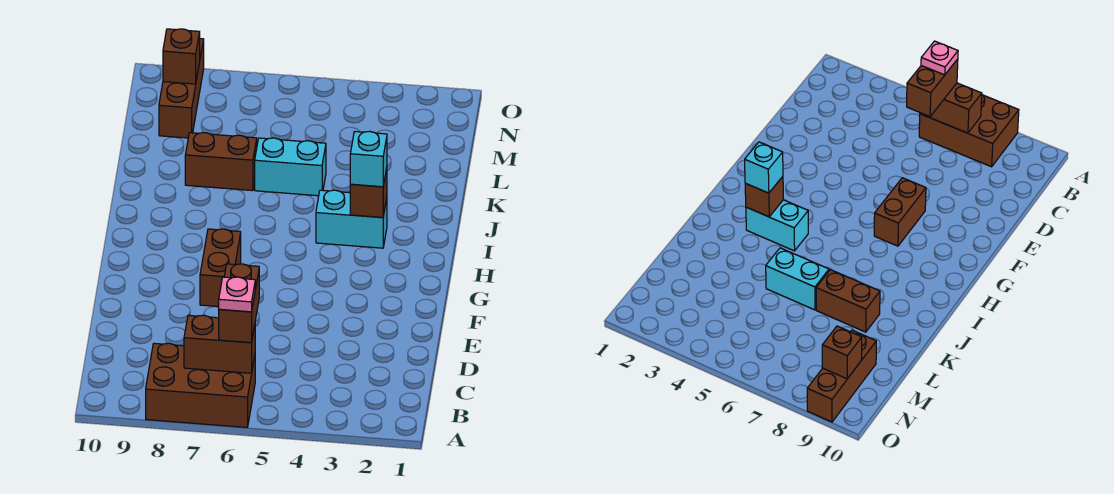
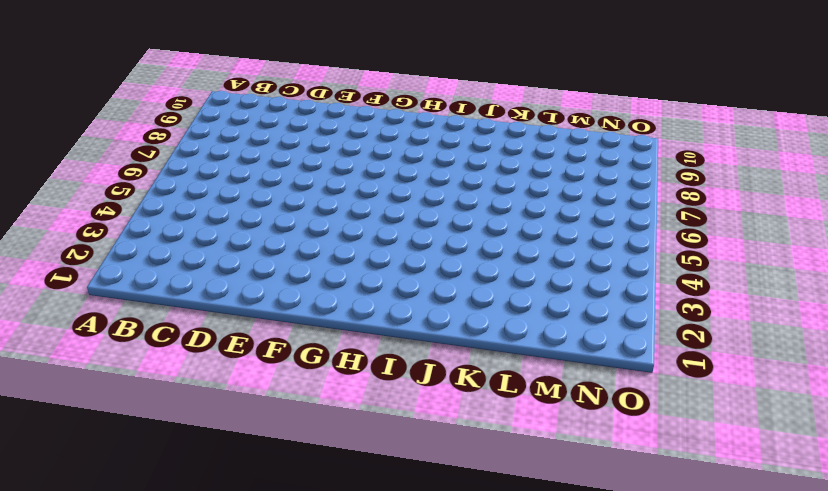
none -> brown brick A6:B8 level 1
none -> brown brick F7:G7 level 1
none -> cyan brick I3:I4 level 1

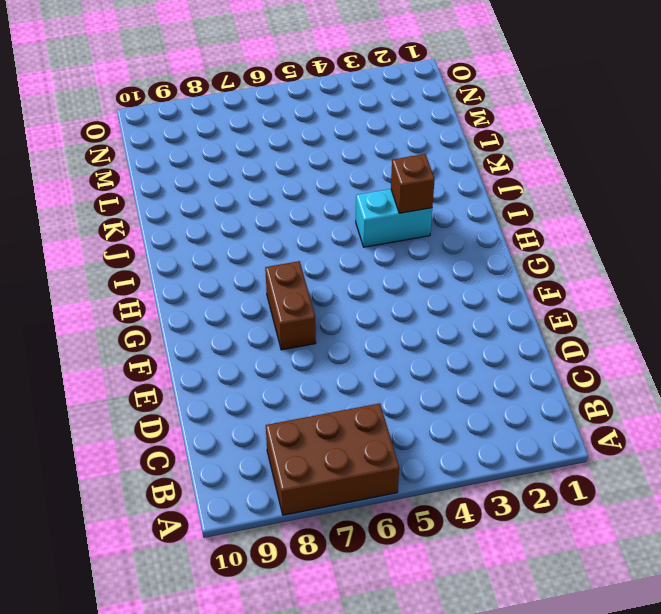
none -> cyan brick K5:K6 level 1
none -> brown brick K7:K8 level 1
none -> brown brick M9:O9 level 1

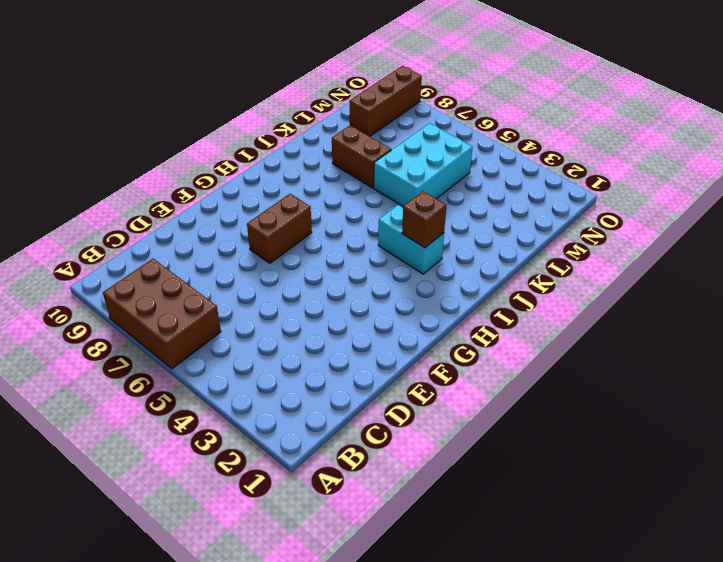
cyan brick K5:M6 level 1 -> cyan brick K5:K6 level 1
none -> brown brick B6:B7 level 2
none -> brown brick N9 level 2
none -> brown brick B6:C6 level 3

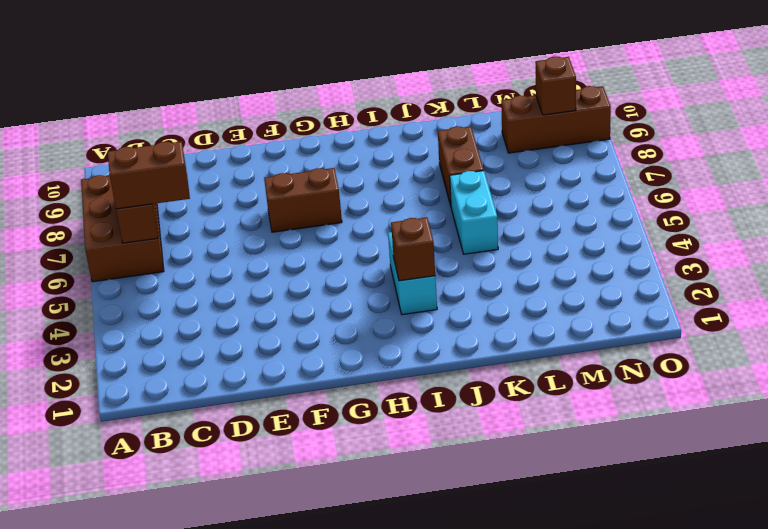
none -> cyan brick I3 level 3
none -> pink plate B6 level 4

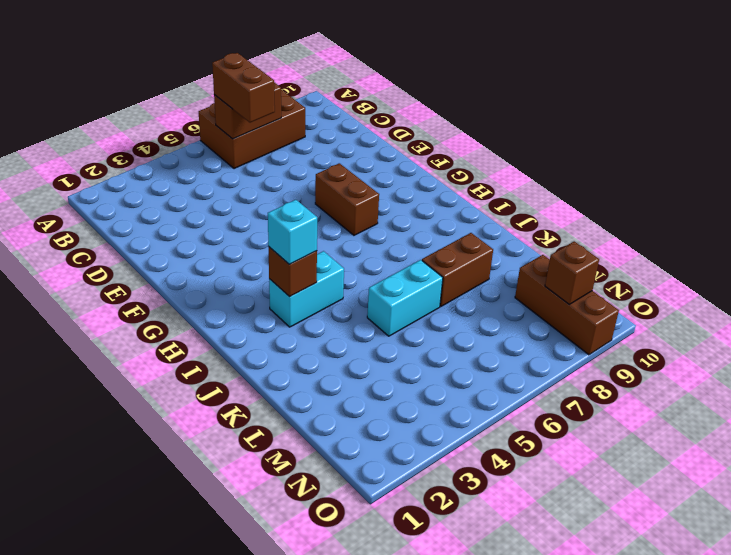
none -> pink plate B6 level 4

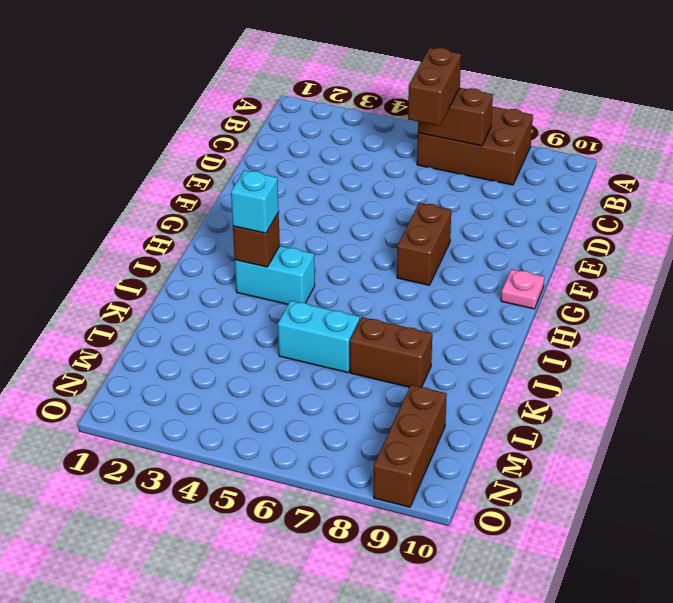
pink plate G10 level 1 -> pink plate B6 level 4
none -> brown brick N9 level 2

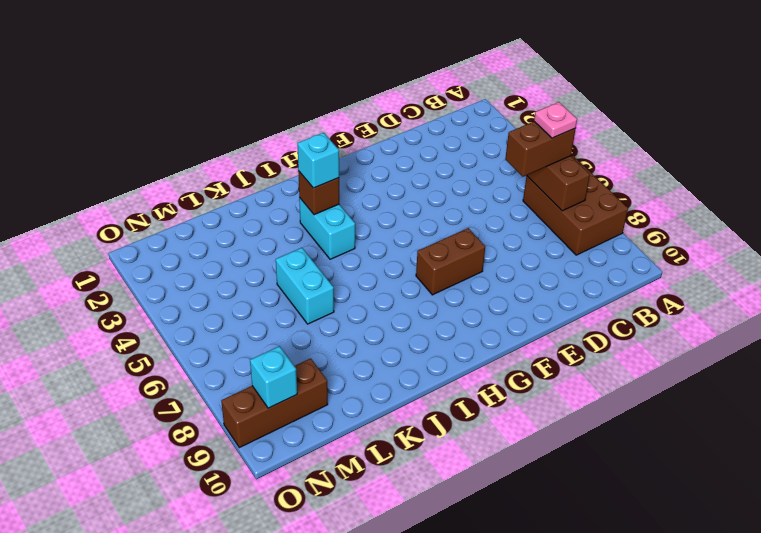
cyan brick N9 level 2 -> brown brick N9 level 2
none -> brown brick K7:K8 level 1

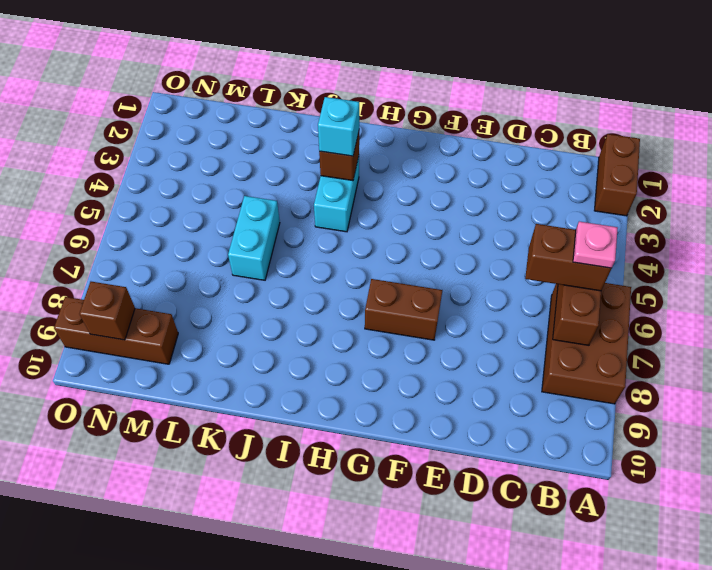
brown brick A1:A2 level 1 -> brown brick K7:K8 level 1

